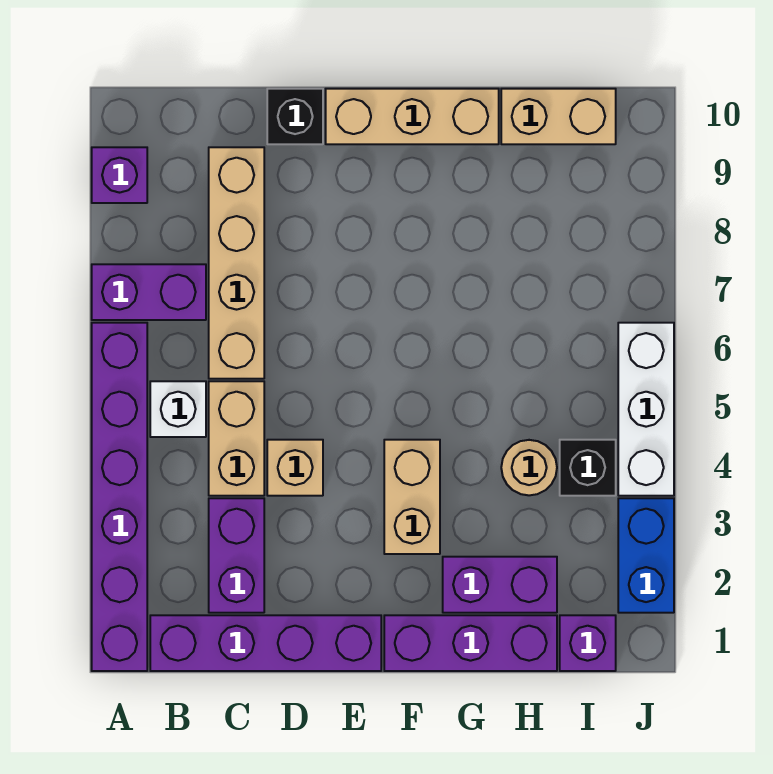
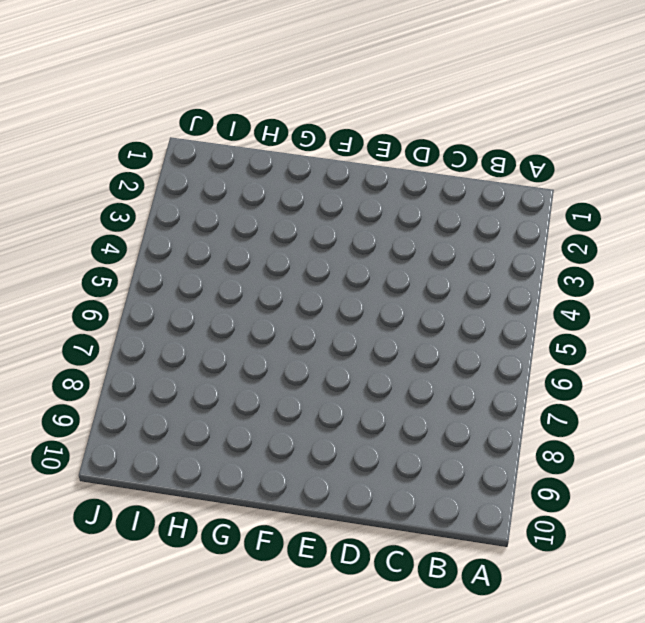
none -> purple brick A1:A6 level 1
none -> purple brick A7:B7 level 1
none -> purple brick A9 level 1

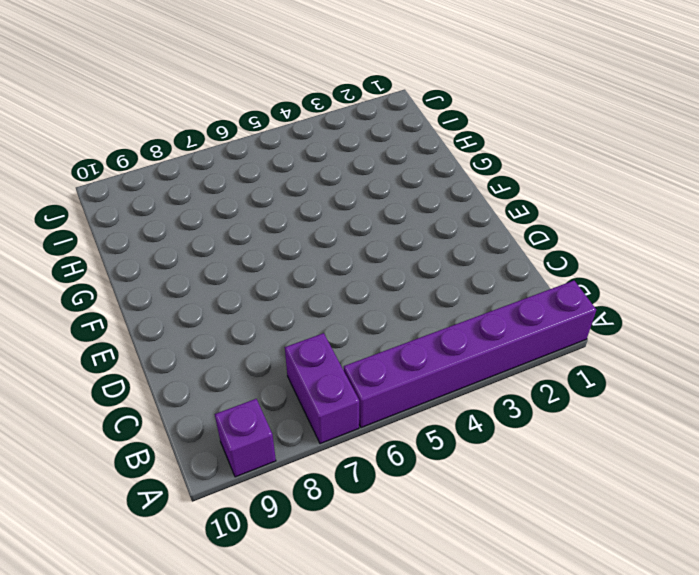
none -> purple brick B1:E1 level 1
none -> white brick B5 level 1
none -> purple brick C2:C3 level 1

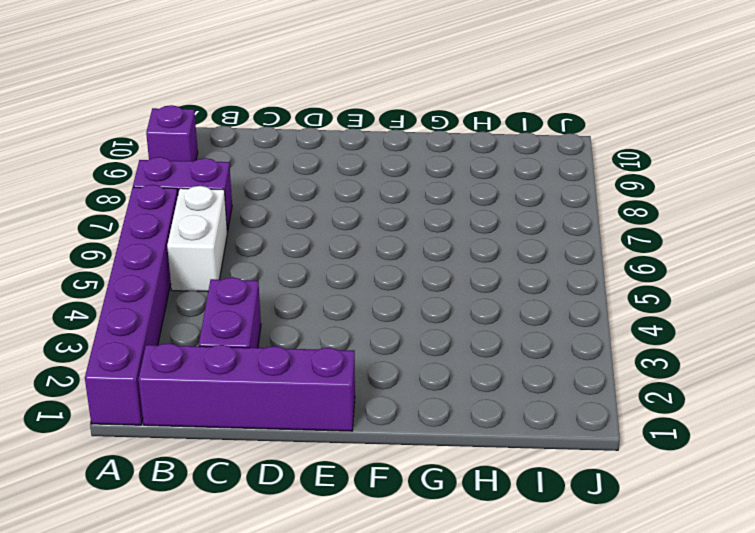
white brick B5:B6 level 1 -> white brick B5 level 1
none -> tan brick C4:C5 level 1
none -> tan brick C6:C9 level 1
none -> tan brick D4 level 1

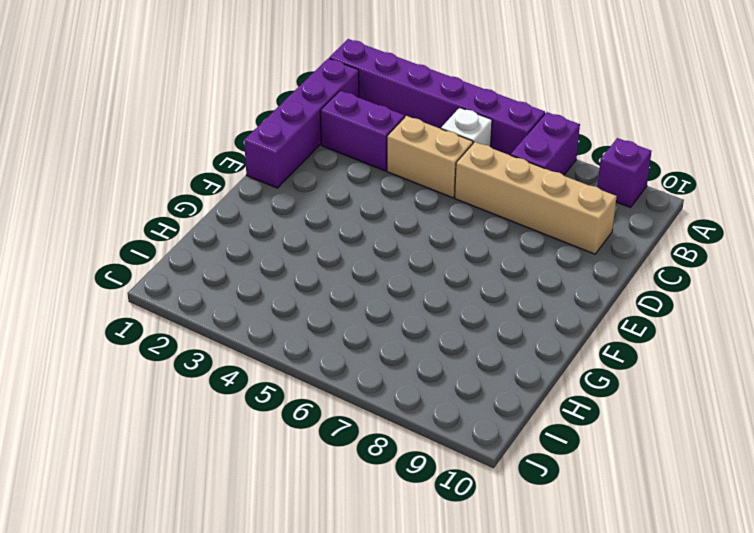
none -> tan brick D4 level 1
none -> black brick D10 level 1
none -> tan brick E10:G10 level 1

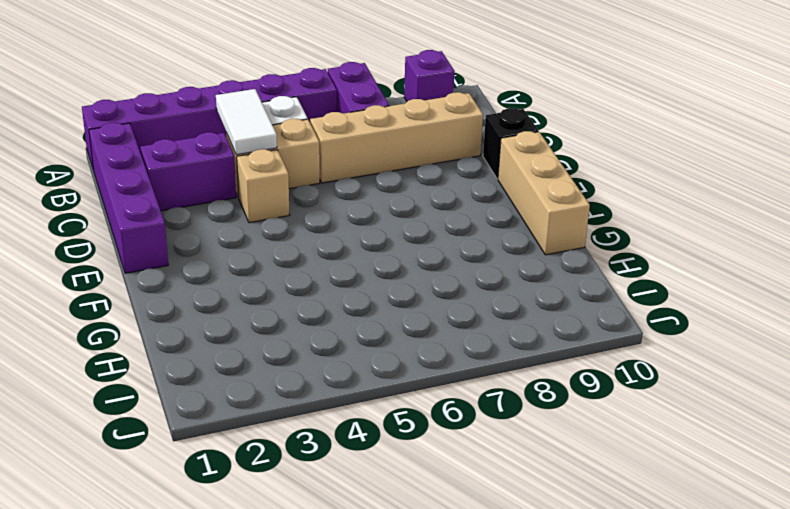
white tile B4:C4 level 2 -> none
none -> purple brick F1:H1 level 1
none -> tan brick F3:F4 level 1
none -> purple brick G2:H2 level 1

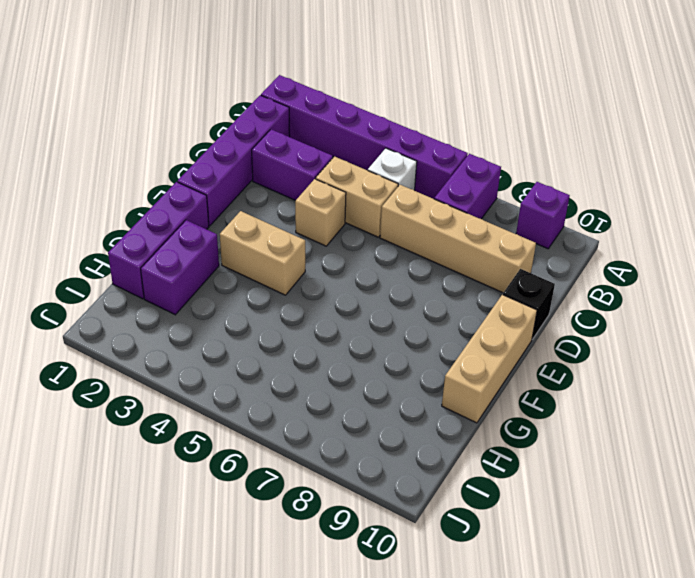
none -> tan round brick H4 level 1
none -> tan brick H10:I10 level 1
none -> purple brick I1 level 1

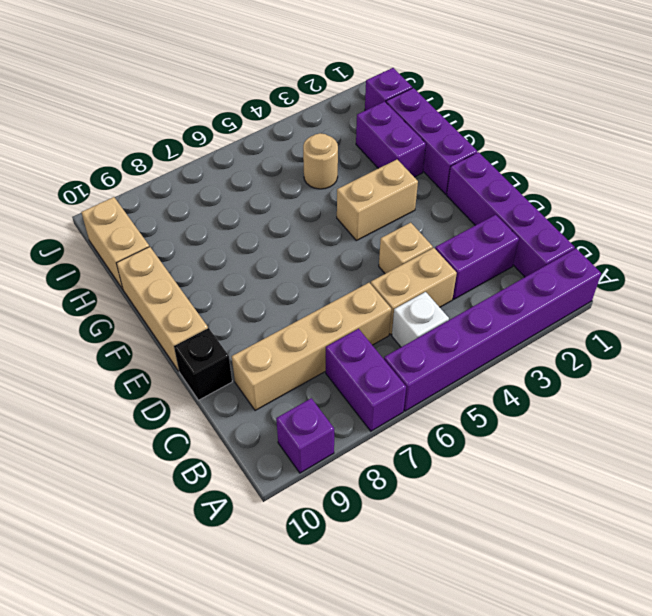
none -> black brick I4 level 1
none -> blue brick J2:J3 level 1
none -> white brick J4:J6 level 1

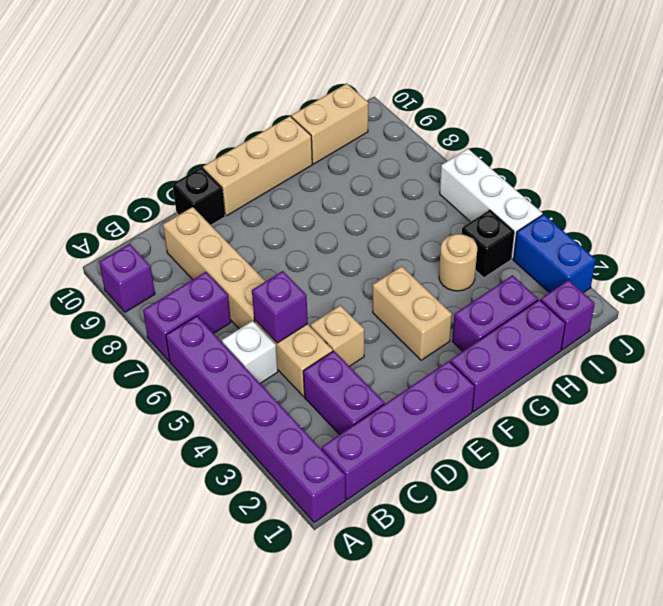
purple brick C5 level 2 -> none

